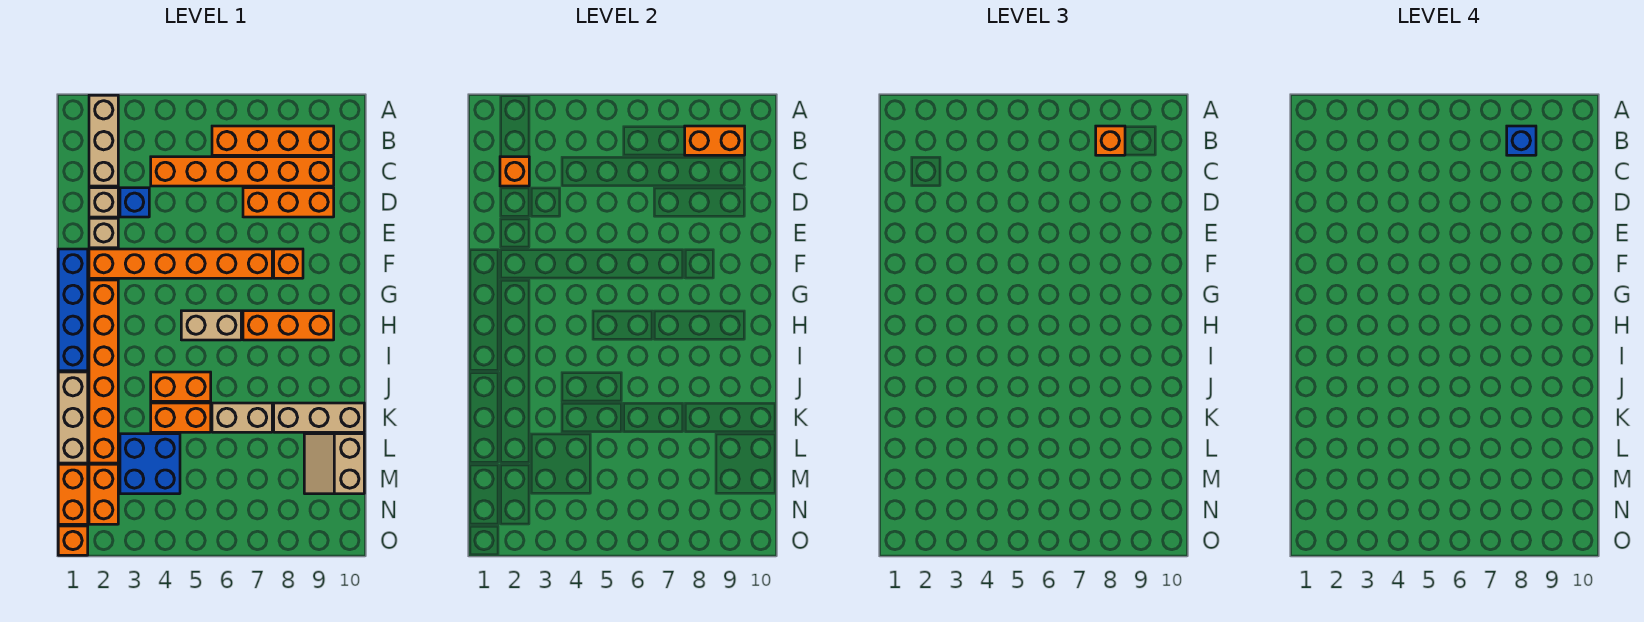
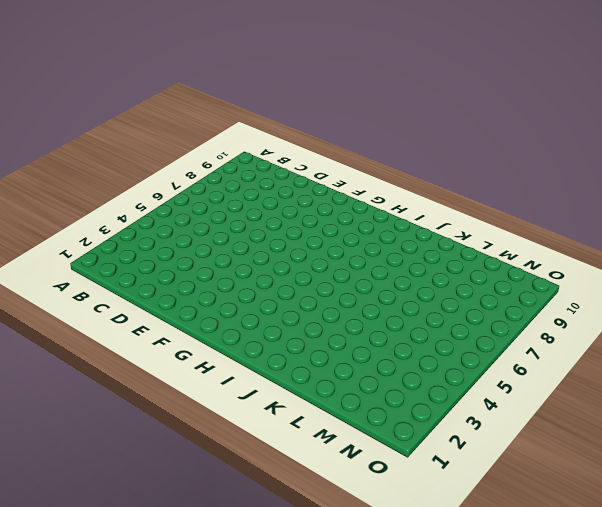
none -> tan brick A2:C2 level 1
none -> orange brick B6:B9 level 1
none -> orange brick C4:C9 level 1

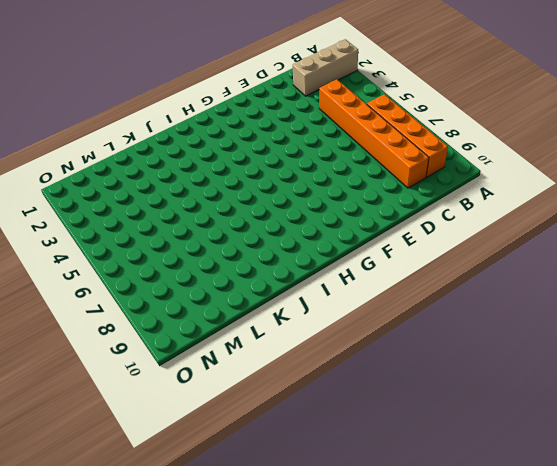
none -> tan brick D2 level 1
none -> blue brick D3 level 1
none -> orange brick D7:D9 level 1

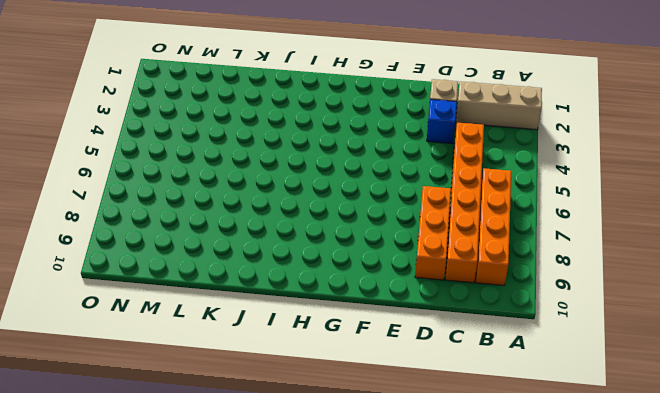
none -> tan brick E2 level 1
none -> blue brick F1:I1 level 1
none -> orange brick F2:F7 level 1

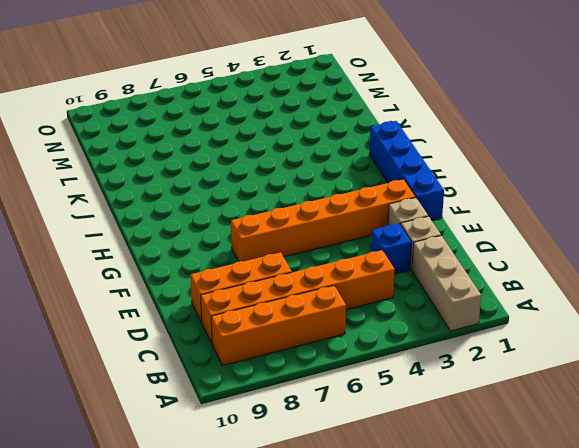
none -> orange brick F8 level 1
none -> orange brick G2:L2 level 1
none -> tan brick H5:H6 level 1

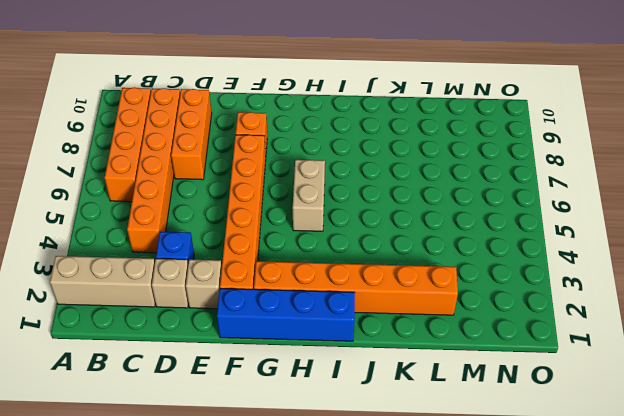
none -> orange brick H7:H9 level 1
none -> tan brick J1:L1 level 1
none -> orange brick J4:J5 level 1

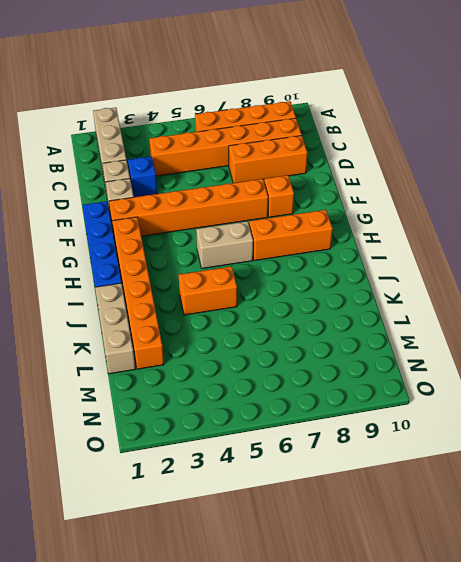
none -> orange brick K4:K5 level 1
none -> tan brick K6:K7 level 1
none -> tan brick K8:K10 level 1

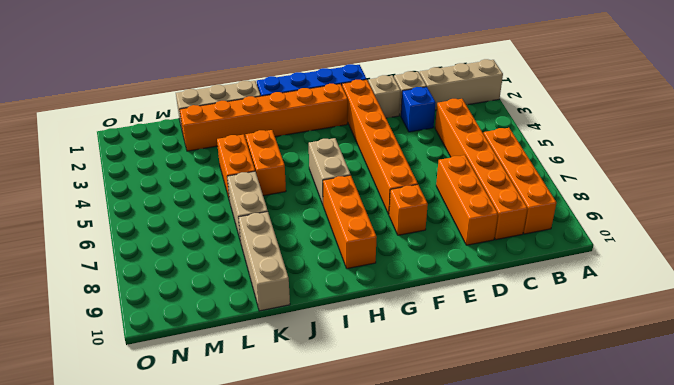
none -> blue brick L3:M4 level 1
none -> tan slope L9:M10 level 1 top 10
none -> orange brick M1:N1 level 1

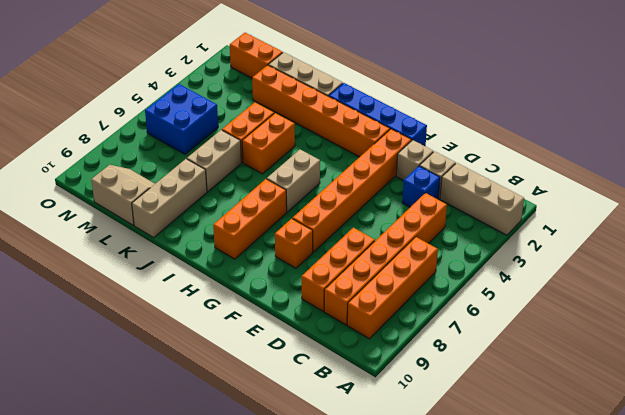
blue brick M5:N6 level 1 -> blue brick L3:M4 level 1
none -> orange brick M2:N2 level 1
none -> orange brick O1 level 1
none -> orange brick B8:B9 level 2

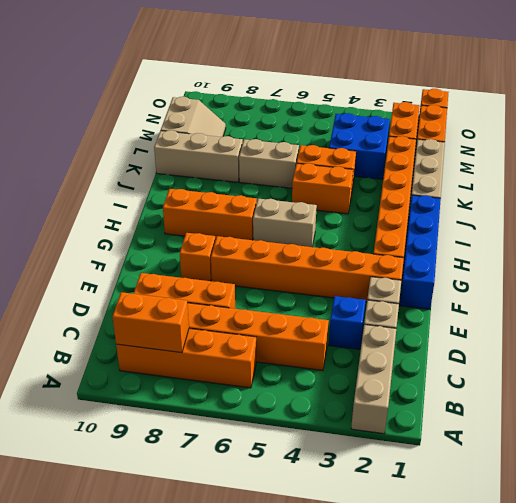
none -> orange brick C2 level 2
none -> orange brick B8 level 3
none -> blue brick B8 level 4

